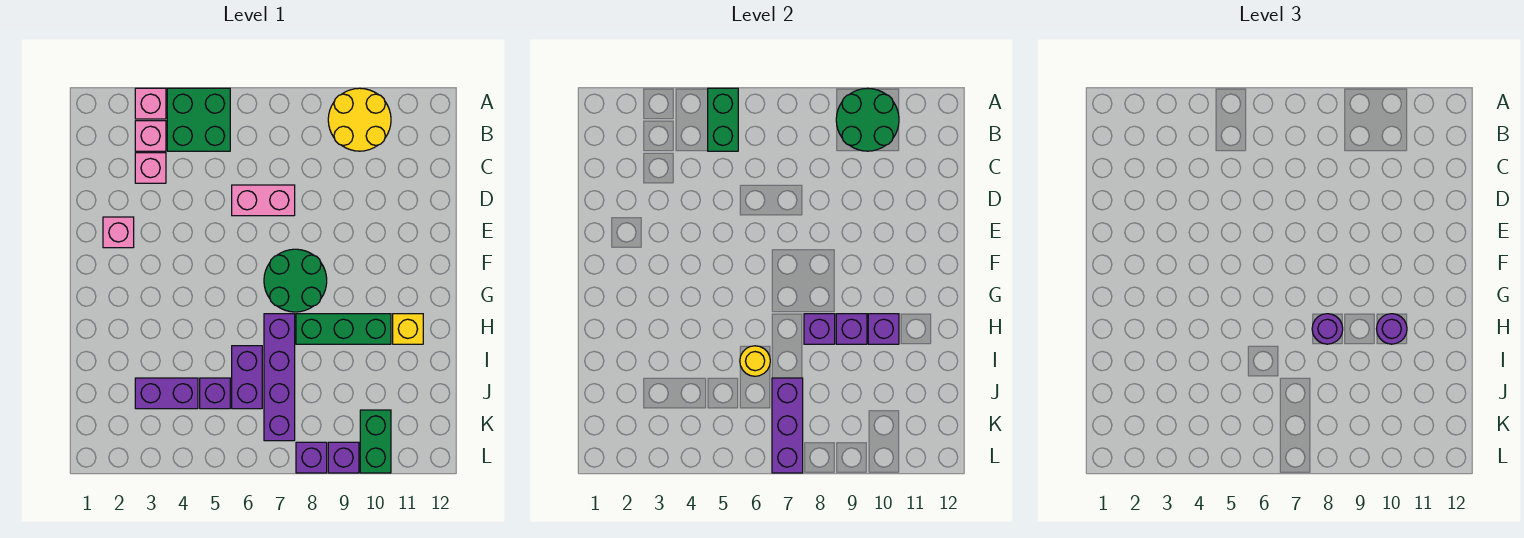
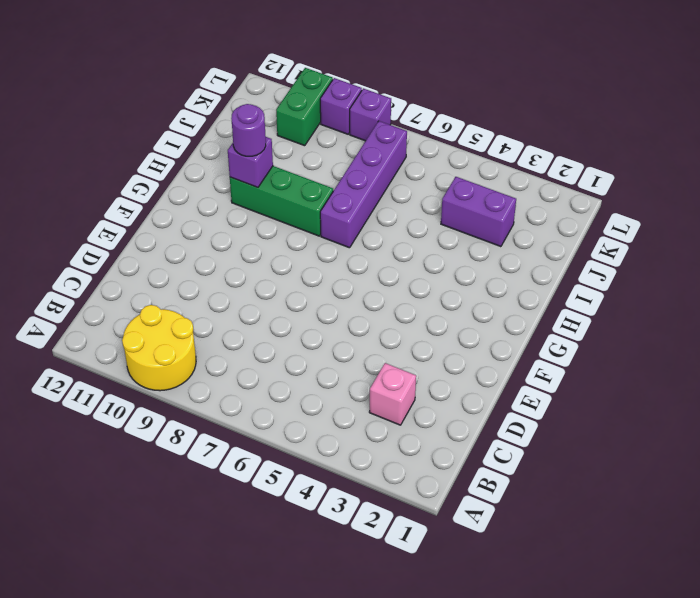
none -> pink brick A3 level 1
none -> green brick A4:B5 level 1
none -> pink brick B3 level 1

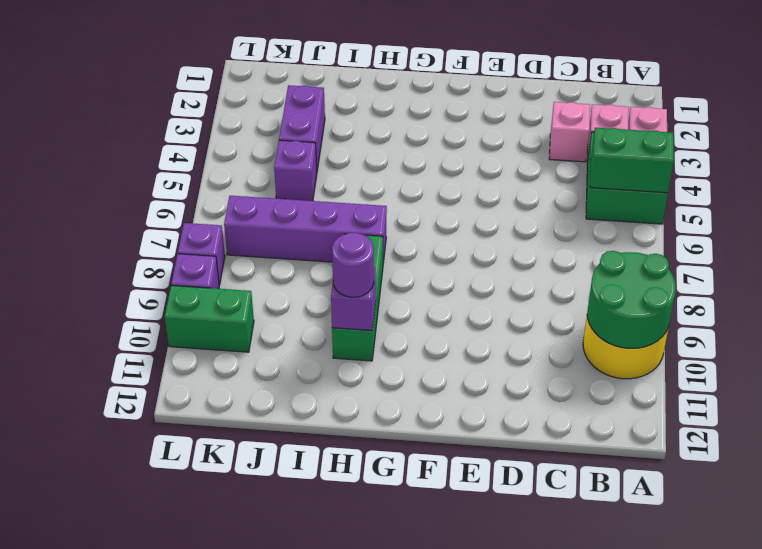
none -> pink brick D6:D7 level 1
none -> pink brick E2 level 1
none -> green round brick F7:G8 level 1

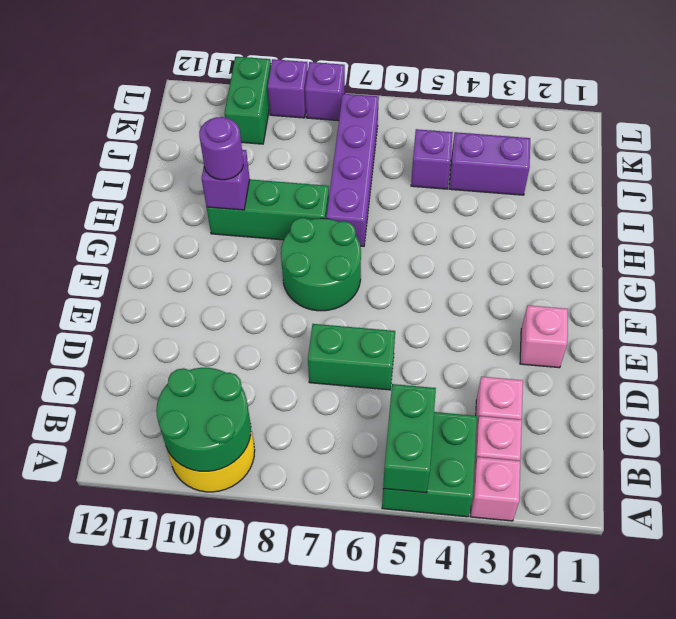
green brick D6:D7 level 1 -> pink brick D6:D7 level 1
none -> yellow brick H11 level 1
none -> purple brick I6:J6 level 1
none -> purple brick H8 level 2

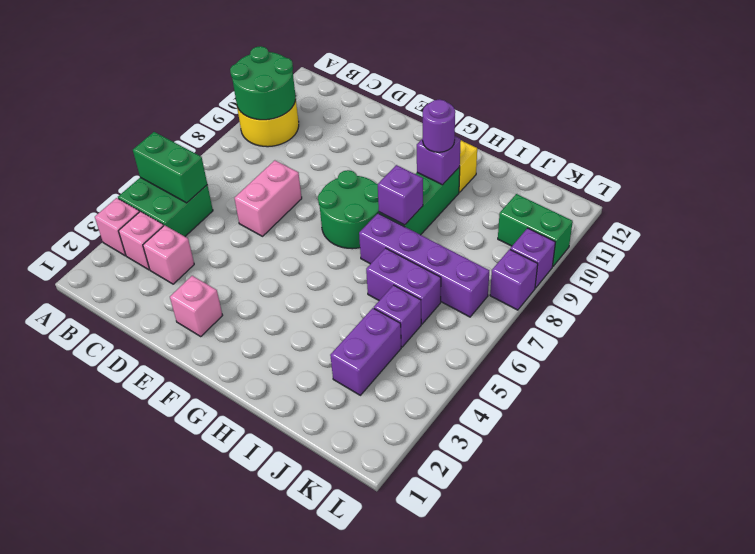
none -> purple brick H9 level 2
none -> yellow round brick I6 level 2
none -> purple brick J7:L7 level 2

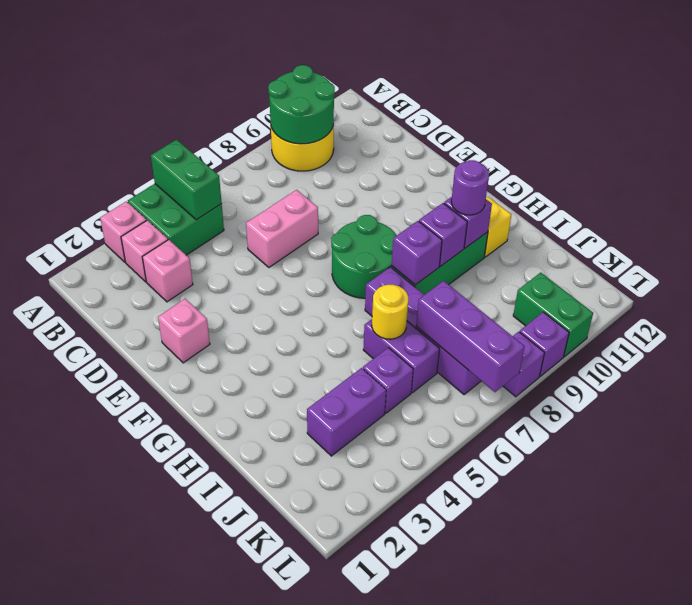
none -> purple round brick H8 level 3

